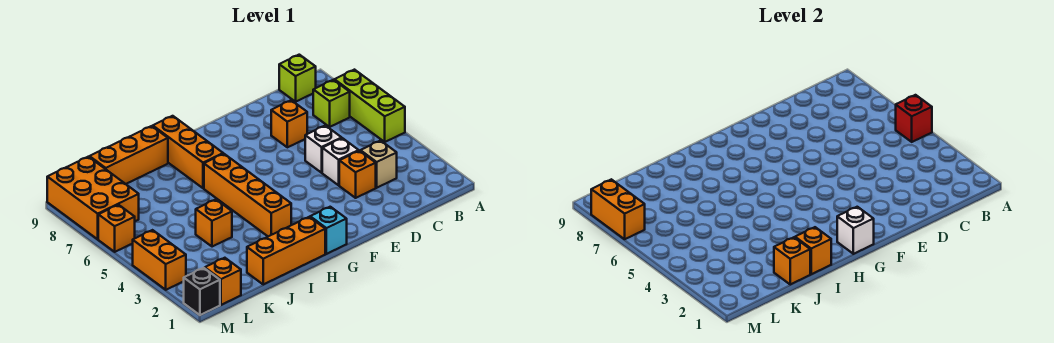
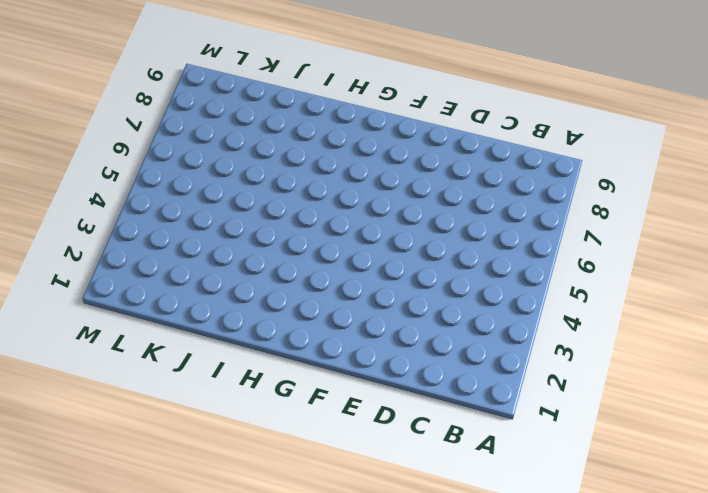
none -> lime brick A5:A7 level 1
none -> lime brick B7 level 1
none -> lime brick B9 level 1

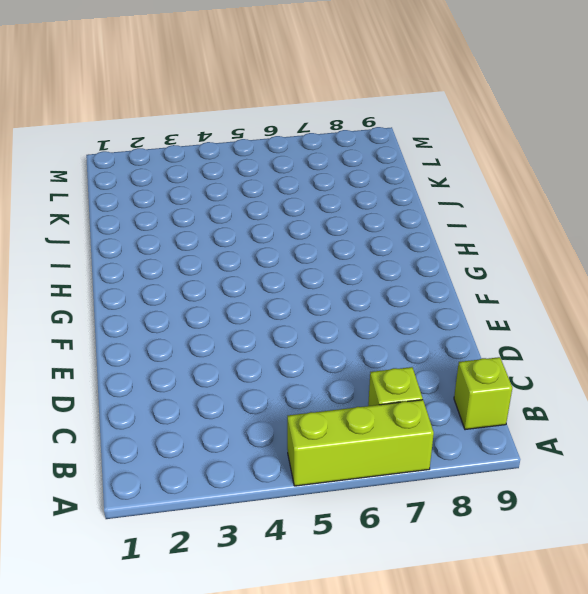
none -> tan brick C3 level 1
none -> orange brick D3 level 1
none -> white brick D4 level 1

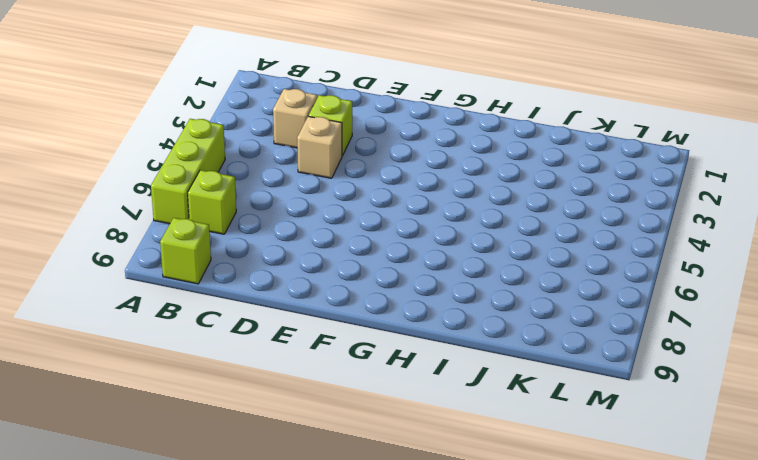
lime brick D3 level 1 -> orange brick D3 level 1
tan brick D4 level 1 -> white brick D4 level 1
none -> white brick D5 level 1
none -> orange brick D7 level 1
none -> cyan brick G1 level 1

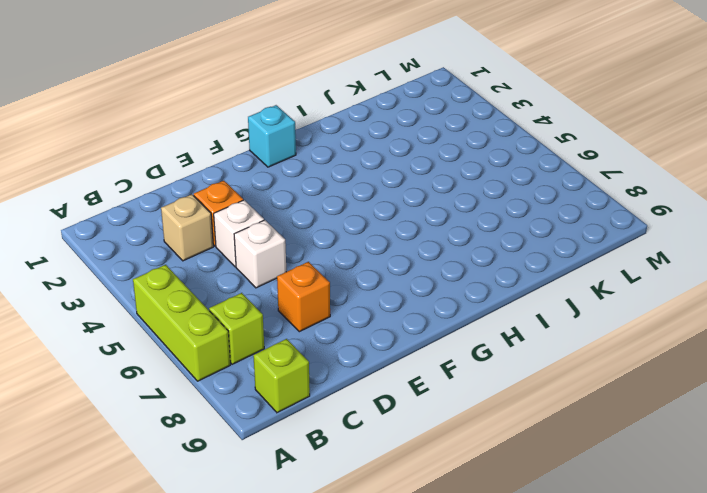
none -> orange brick H1:J1 level 1
none -> orange brick H3:H6 level 1
none -> orange brick H7:H9 level 1

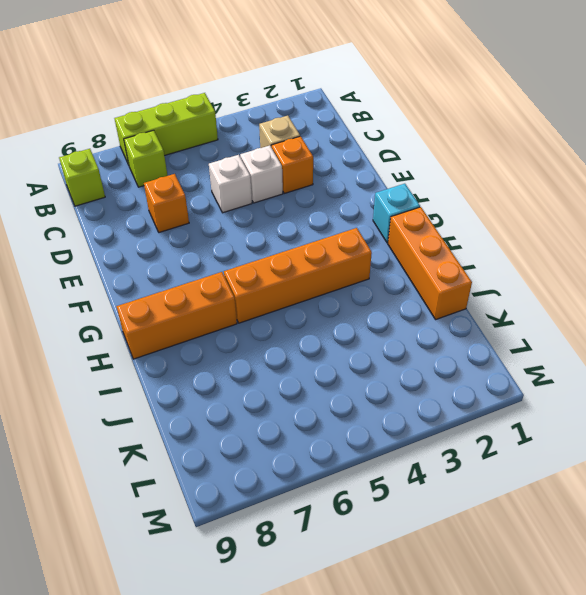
none -> orange brick I9:K9 level 1
none -> orange brick J4 level 1
none -> orange brick L1 level 1

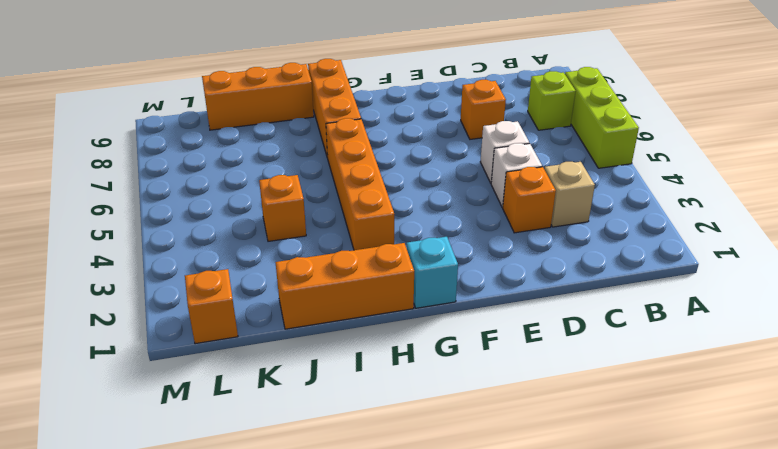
none -> lime brick B9 level 1
none -> orange brick L7:M9 level 1
none -> black brick M1 level 1

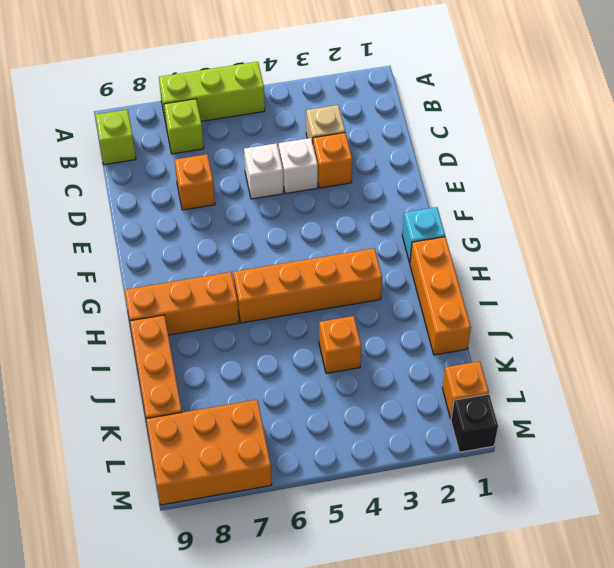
none -> orange brick M3:M4 level 1
none -> orange brick M6 level 1
none -> red brick A5 level 2

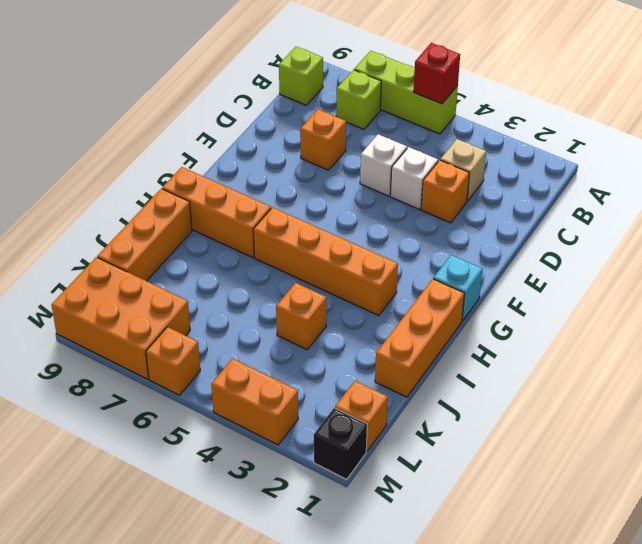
none -> white brick G1 level 2
none -> orange brick I1 level 2
none -> orange brick J1 level 2

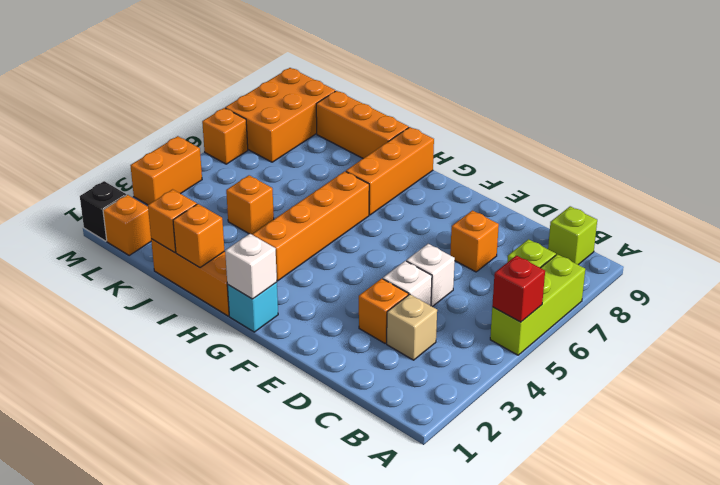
none -> orange brick M7:M8 level 2

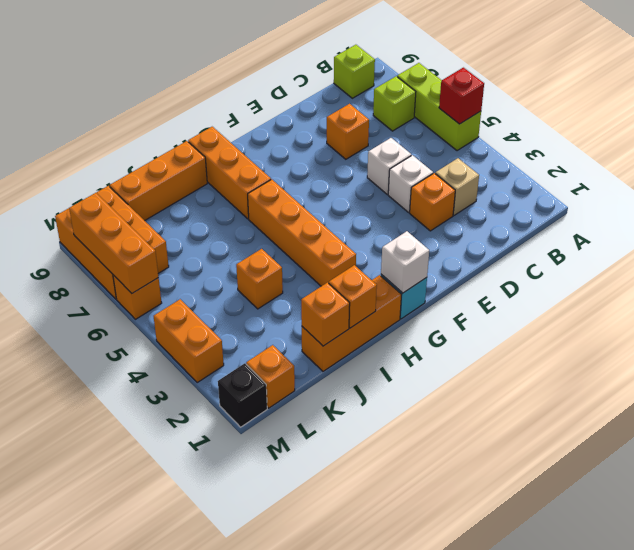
orange brick M6:M8 level 2 -> orange brick M7:M8 level 2

